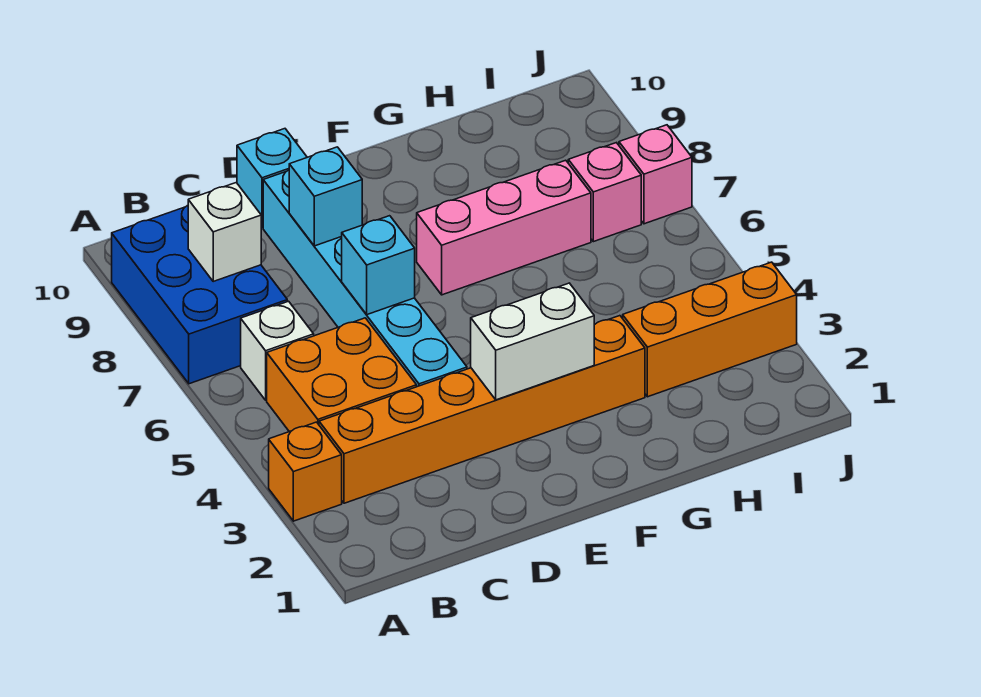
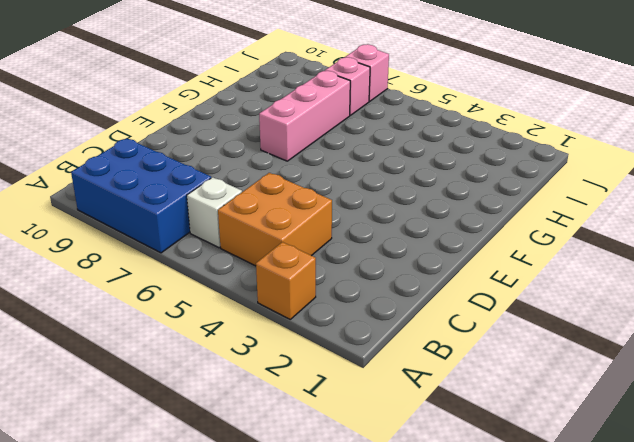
none -> orange brick B3:G3 level 1
none -> cyan brick D4:D9 level 1
none -> cyan brick D10 level 1

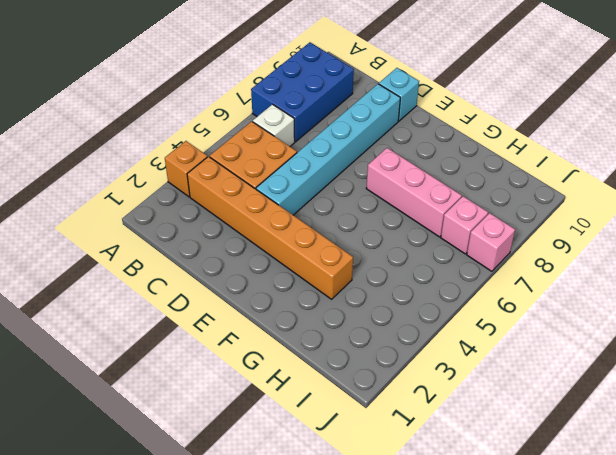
none -> orange brick H3:J3 level 1
none -> white brick B8 level 2
none -> cyan brick D6 level 2

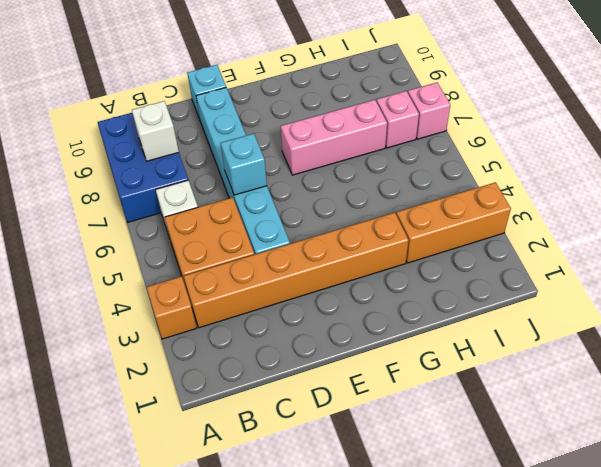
none -> cyan brick D8 level 2
none -> white brick E3:F3 level 2

